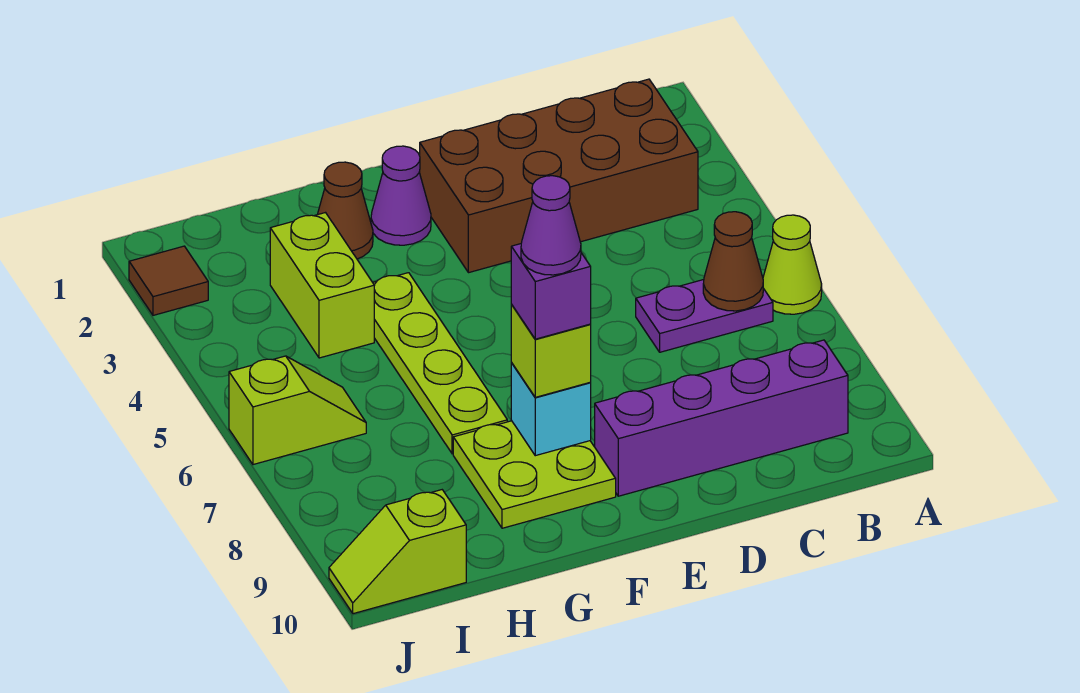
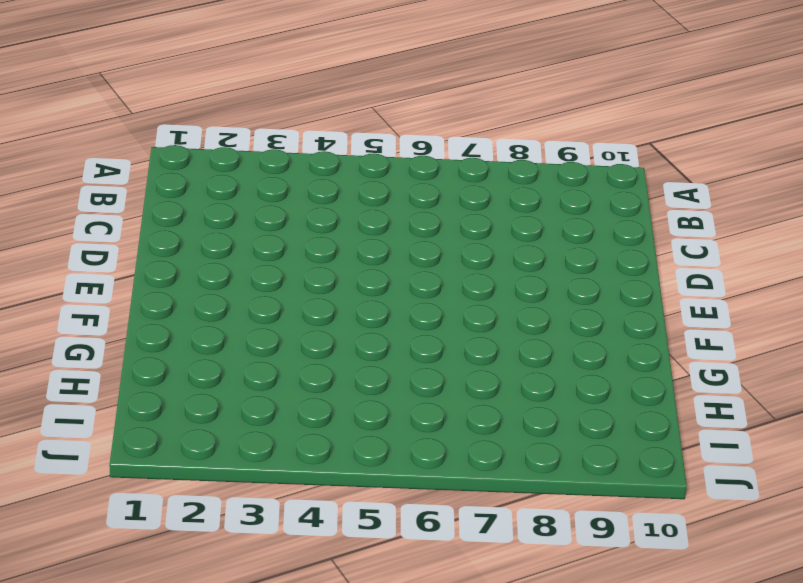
none -> lime cone A6 level 1
none -> brown brick B2:E3 level 1
none -> purple plate B6:C6 level 1

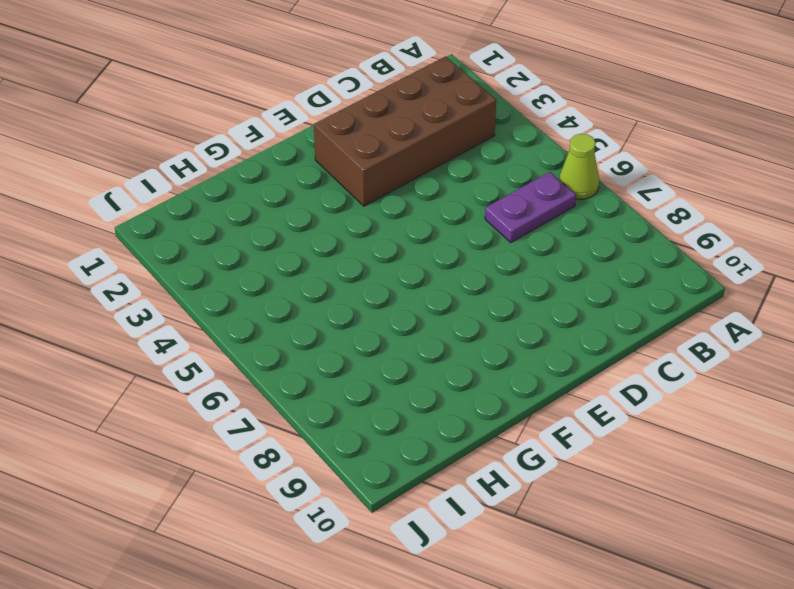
none -> purple brick B9:E9 level 1
none -> purple cone F2 level 1
none -> lime plate F8:G9 level 1

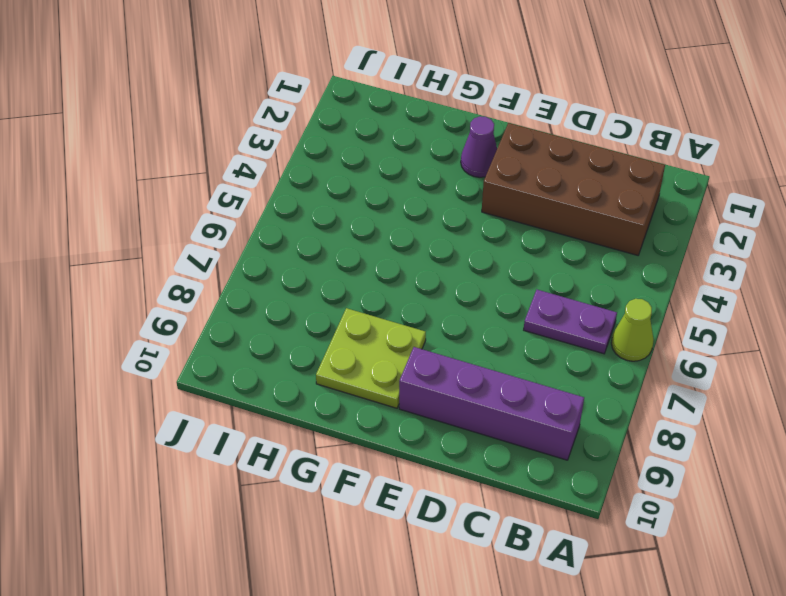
none -> brown cone G2 level 1
none -> lime plate G4:G7 level 1
none -> lime brick H3:H4 level 1

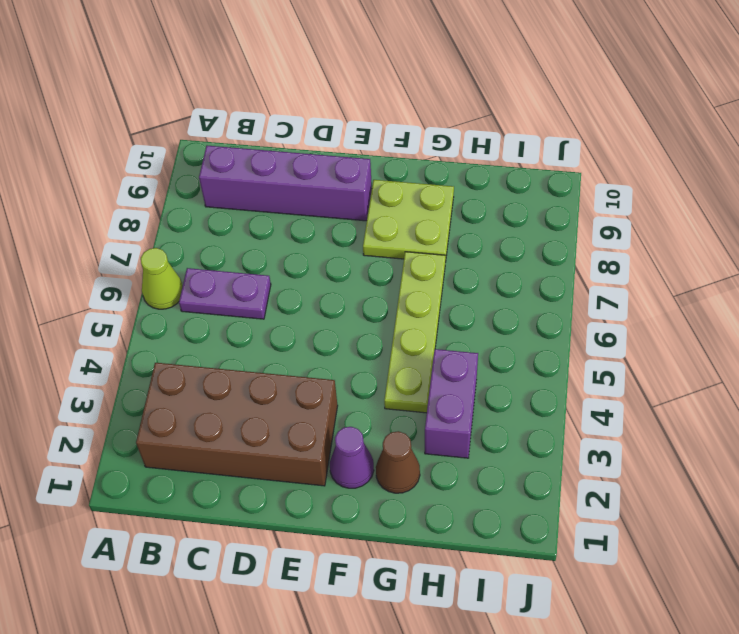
purple brick H3:H4 level 1 -> lime brick H3:H4 level 1
none -> lime slope I6:J6 level 1 top J
none -> lime slope I10:J10 level 1 top I
none -> brown tile J2 level 1

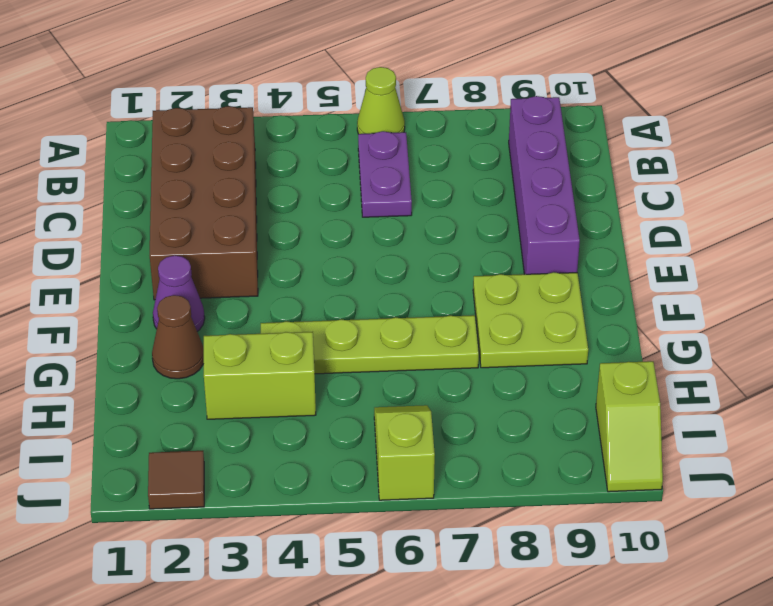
none -> brown cone B6 level 2
none -> cyan brick F8 level 2
none -> lime brick F8 level 3

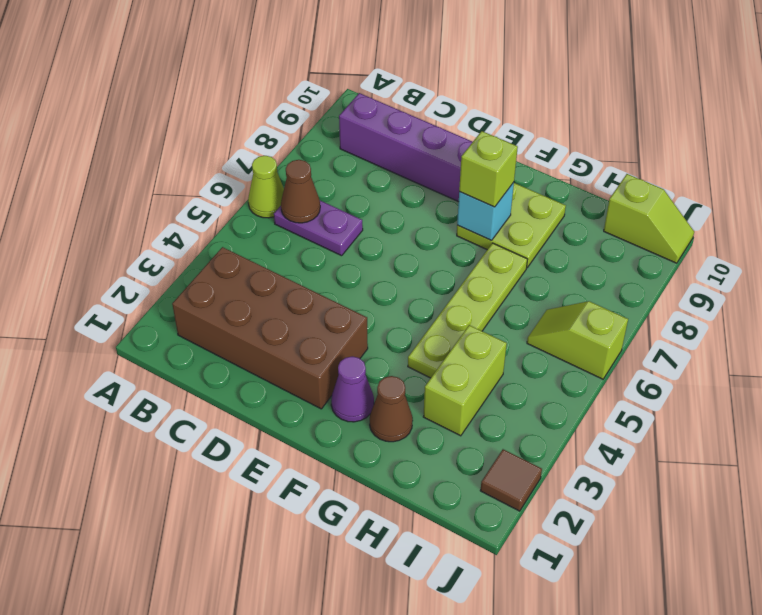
none -> purple brick F8 level 4
none -> purple cone F8 level 5

